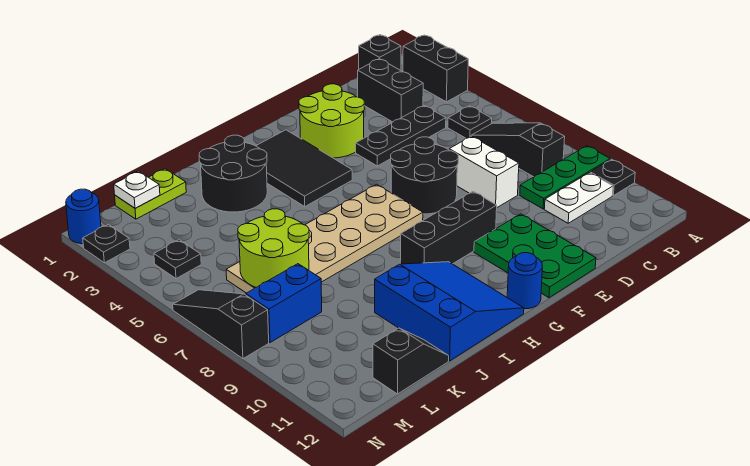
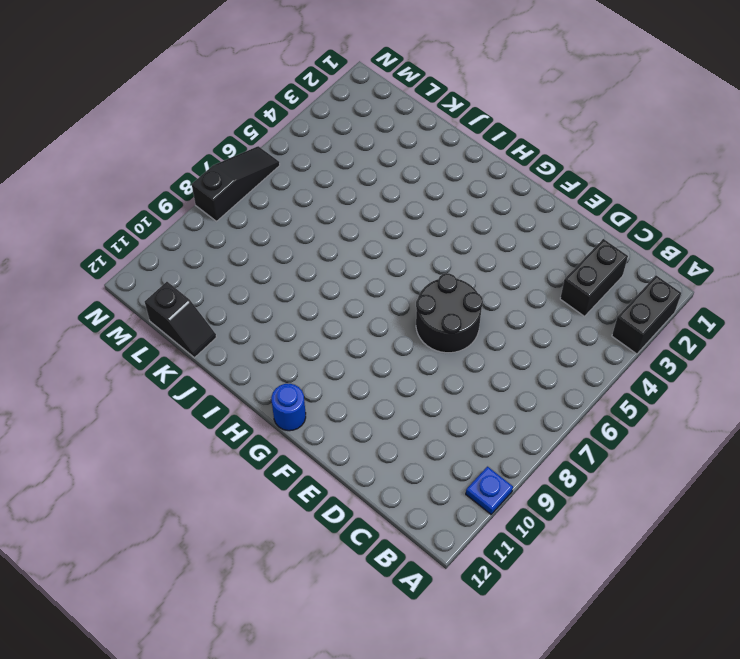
blue plate A10 level 1 -> black plate A10 level 1
none -> green plate A9:C9 level 1
none -> black brick B1 level 1
none -> black plate B5 level 1

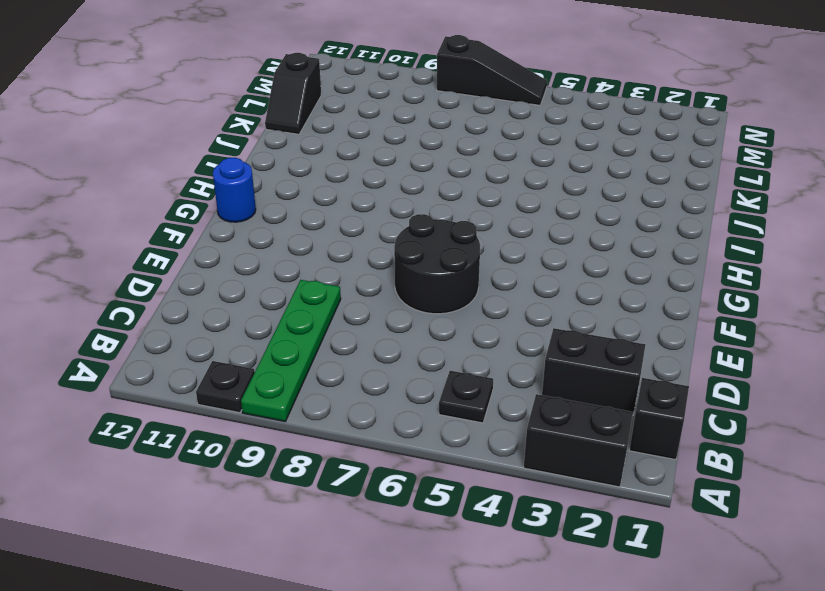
green plate A9:D9 level 1 -> green plate A9:C9 level 1
none -> black slope B6:B8 level 1 top 8
none -> white plate B10:C10 level 1
none -> black plate C4:E4 level 1

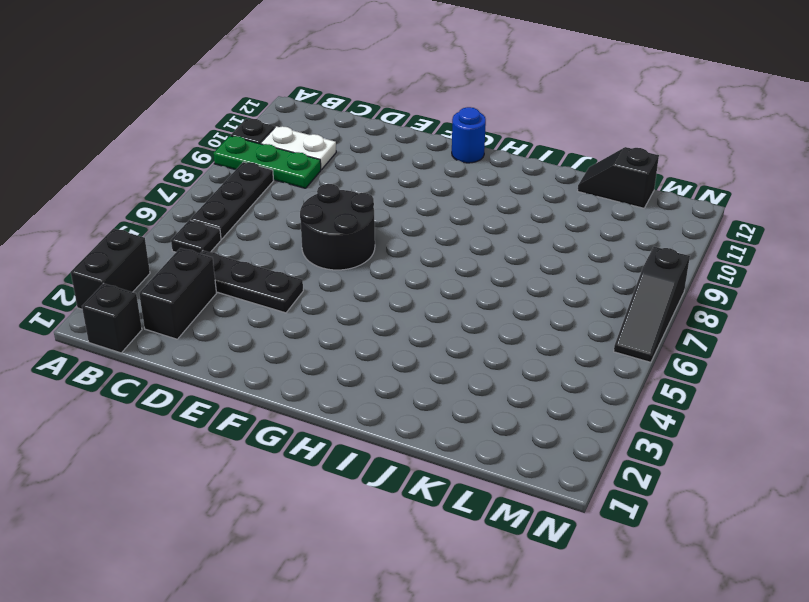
black plate B6:B8 level 1 -> black slope B6:B8 level 1 top 8
none -> white brick D7:D8 level 1
none -> lime round brick E2:F3 level 1
none -> green plate E10:F12 level 1

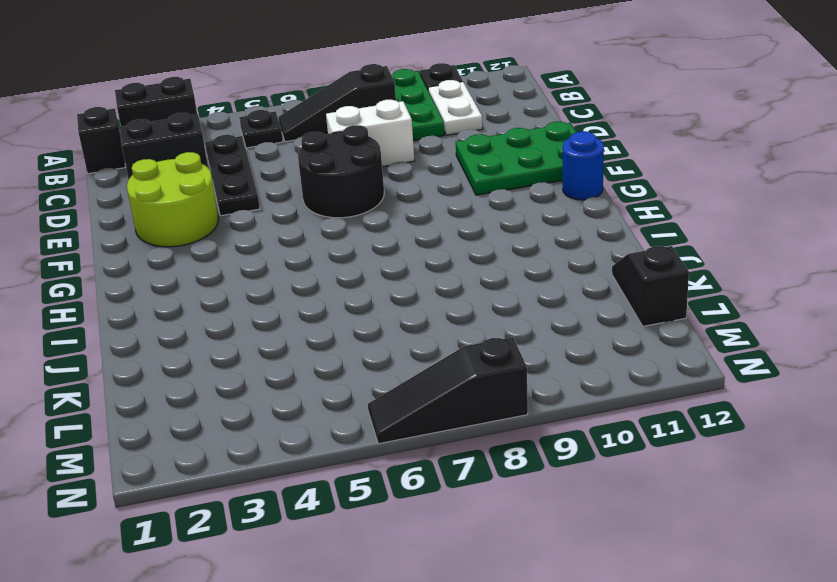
none -> black brick F9:H9 level 1
none -> black tile G2:H4 level 1
none -> tan plate G6:L7 level 1

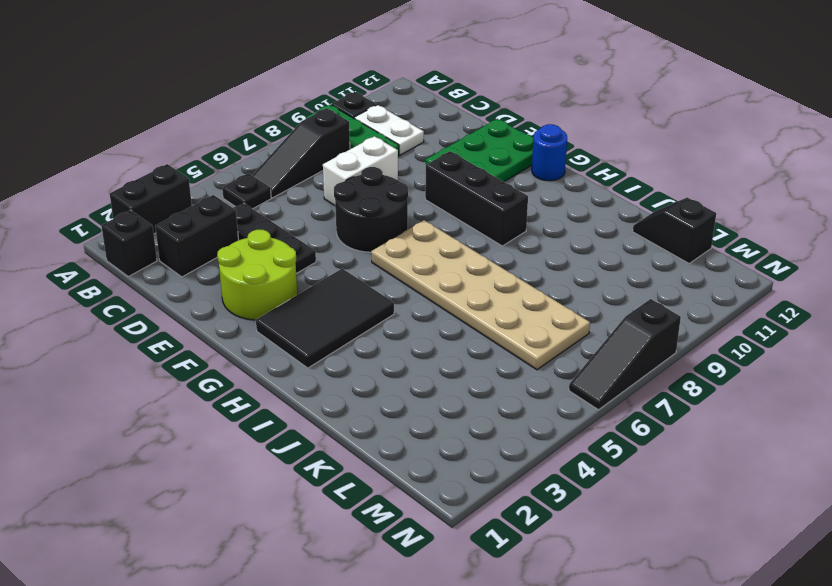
none -> blue slope H10:J12 level 1 top J
none -> black round brick I2:J3 level 1
none -> lime plate K1:L1 level 1

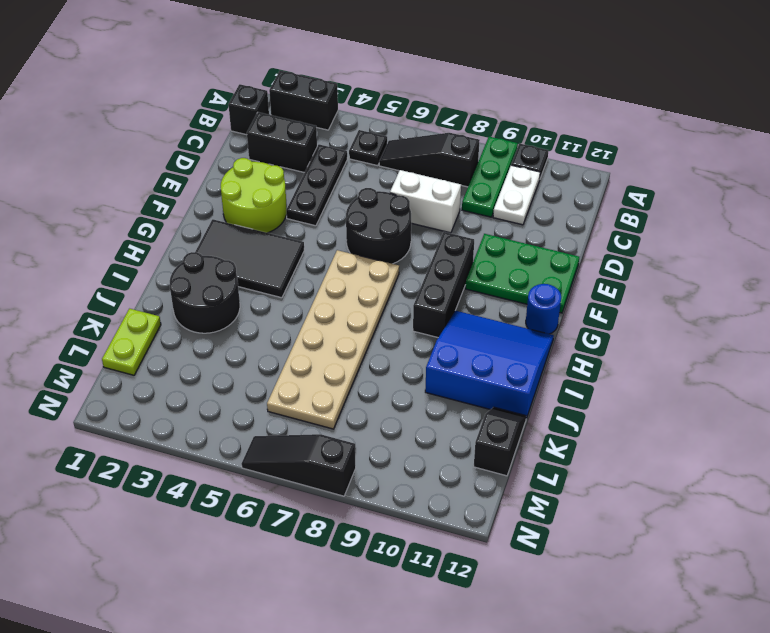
none -> blue brick L8:M8 level 1
none -> black plate M4 level 1
none -> blue round brick N1 level 1

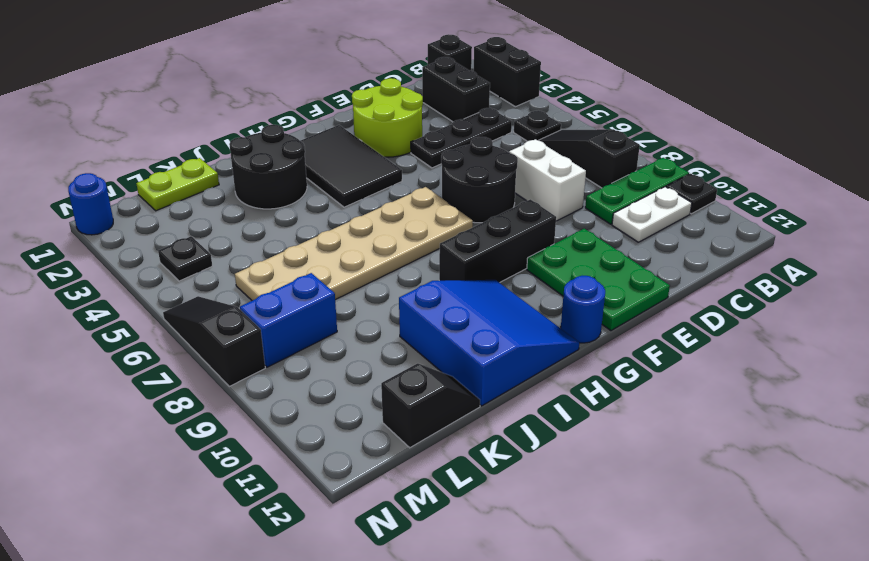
none -> black plate N2 level 1
none -> lime round brick K6:L7 level 2
none -> white plate L1 level 2

